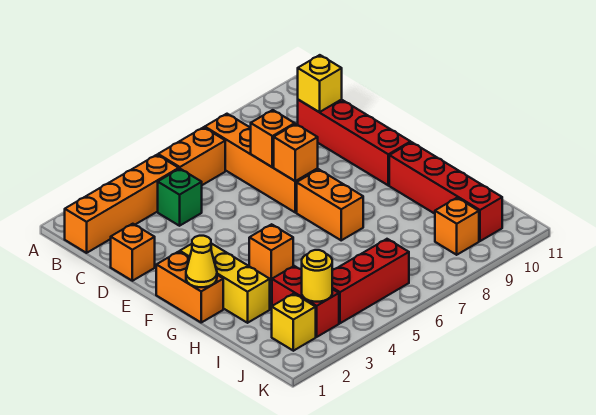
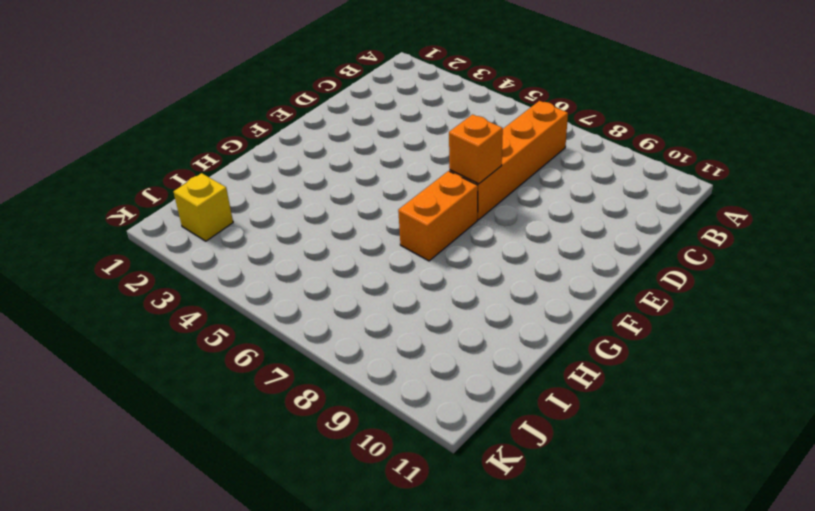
none -> orange brick B1:B4 level 1
none -> orange brick B5:B6 level 1
none -> green brick C4 level 1

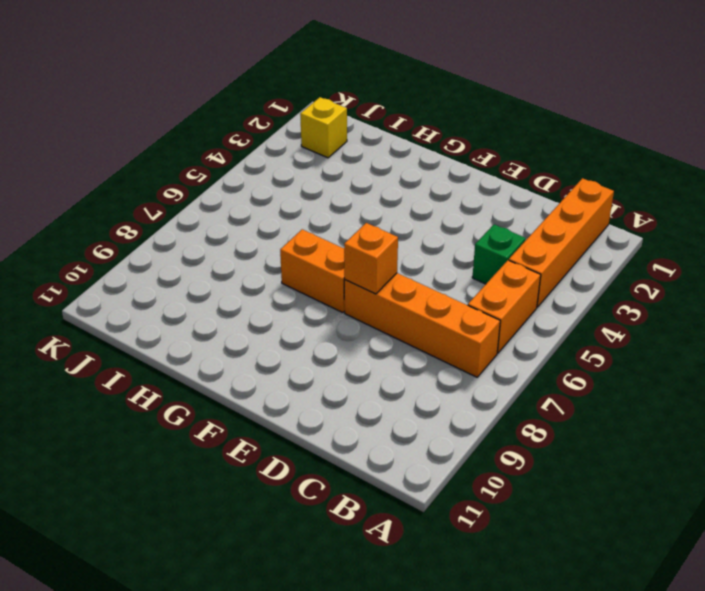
none -> red brick C10:F10 level 1
none -> orange brick D1 level 1
none -> orange brick F1:G1 level 1

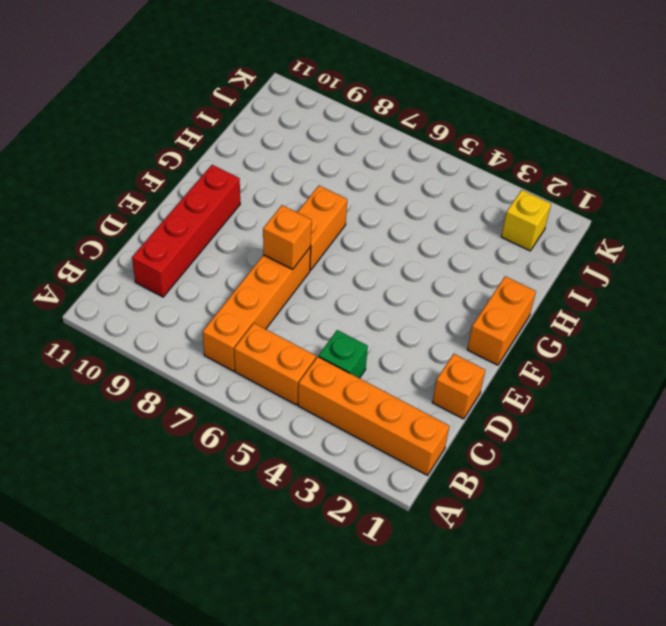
none -> yellow brick F2:H2 level 1
none -> orange brick G4 level 1
none -> red brick G10:J10 level 1

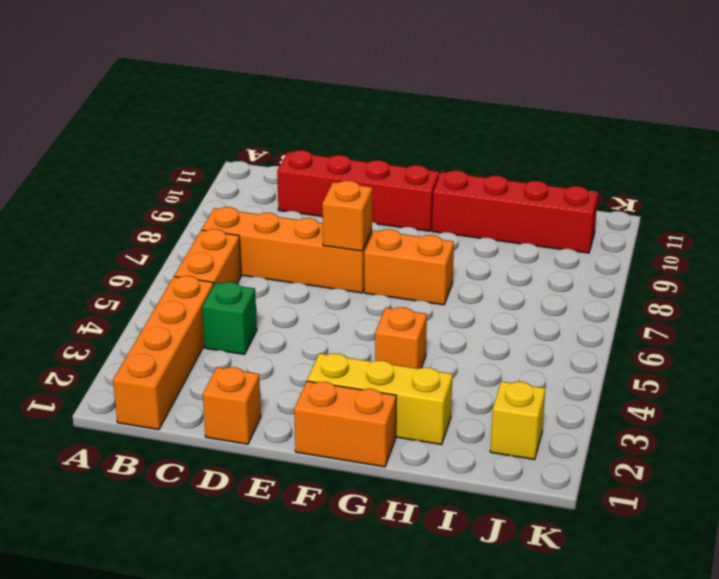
none -> red brick I3:J3 level 1
none -> red brick J4:J6 level 1
none -> orange brick J9 level 1

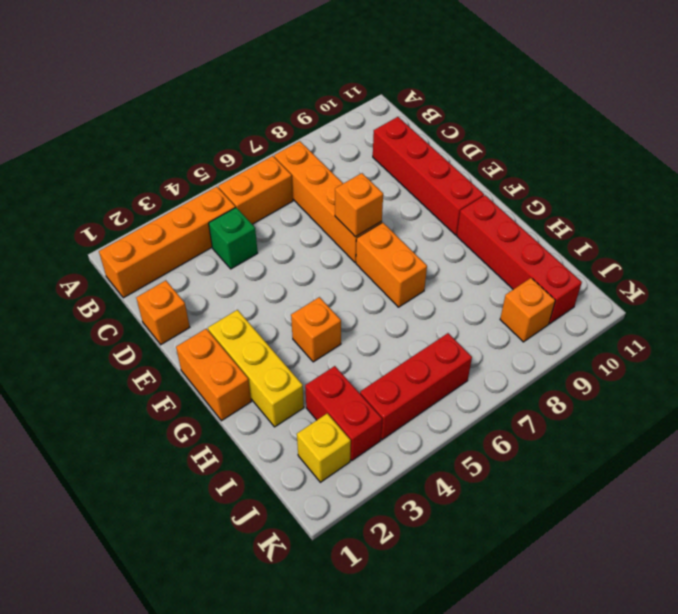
none -> yellow brick C10 level 2
none -> orange brick D7 level 2
none -> yellow cone G1 level 2

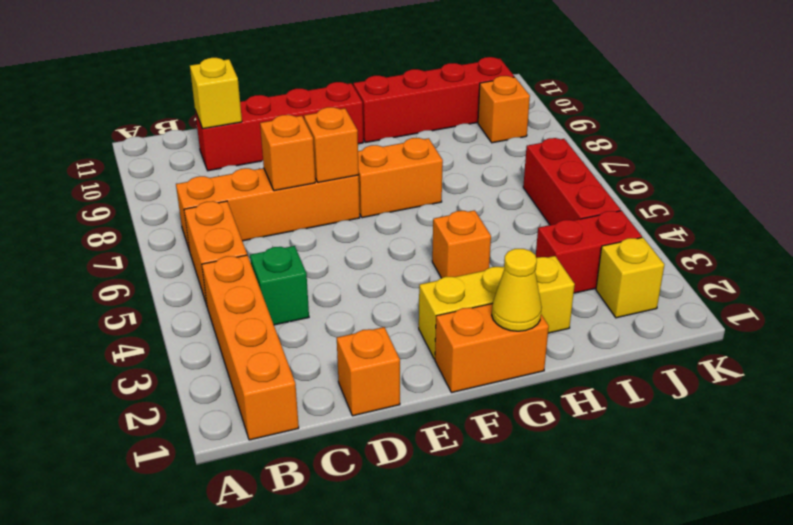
none -> yellow round brick J3 level 2

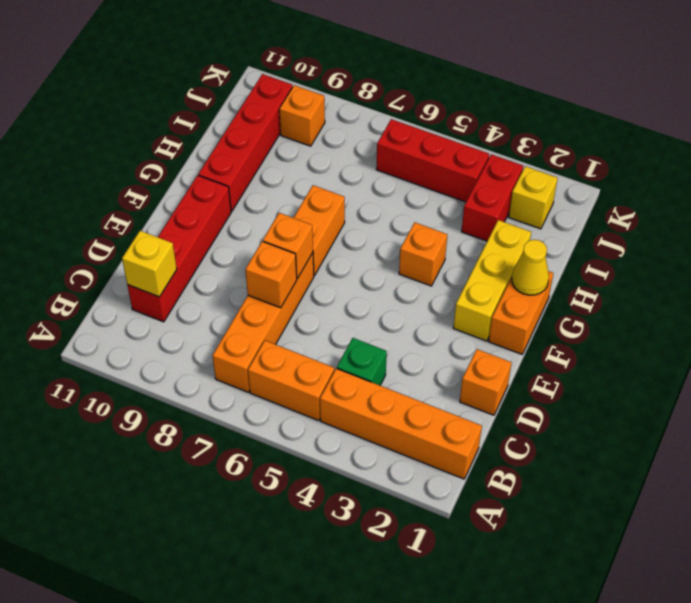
none -> yellow round brick J3 level 2

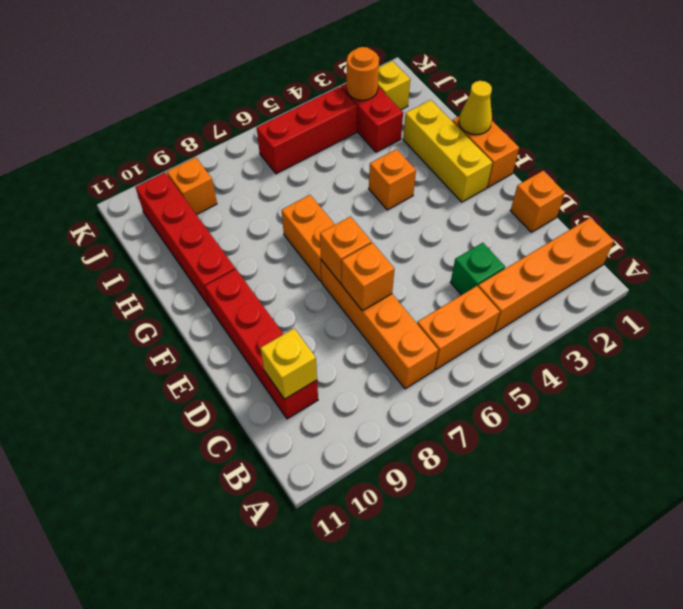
orange round brick J3 level 2 -> yellow round brick J3 level 2

